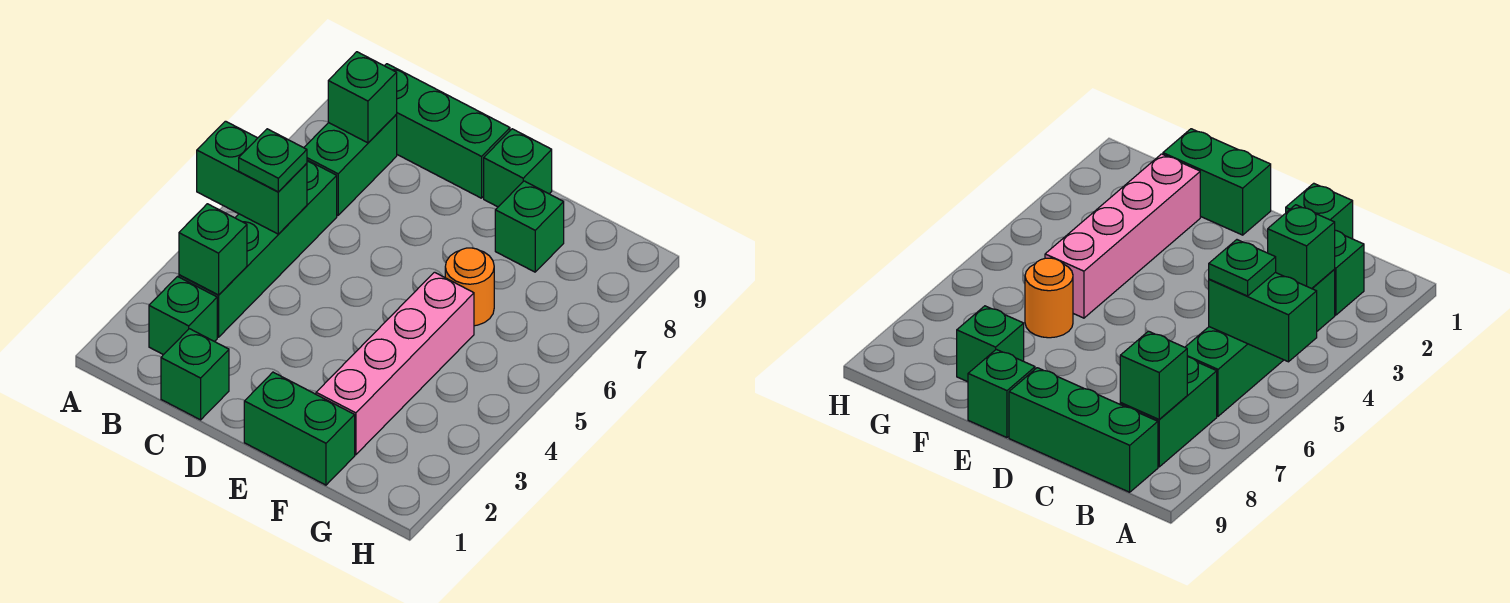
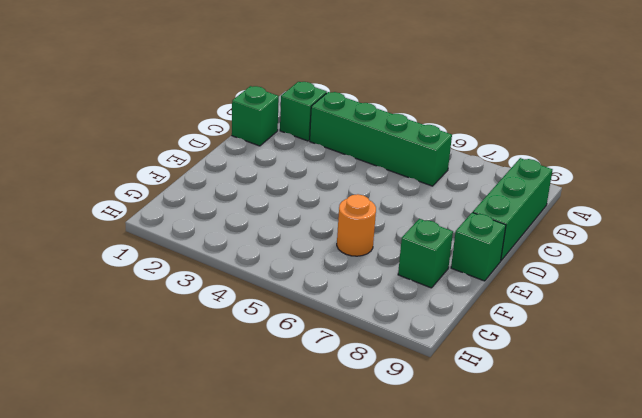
none -> green brick B7:B8 level 1
none -> green brick E1:F1 level 1
none -> pink brick F2:F5 level 1

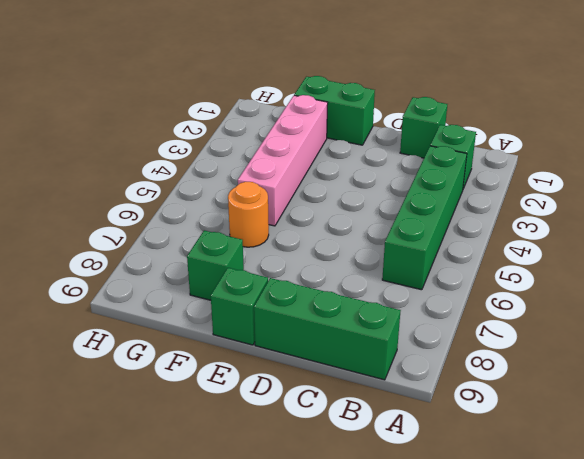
none -> green brick B7:B8 level 1
none -> green brick A5:B5 level 2
none -> green brick B3 level 2

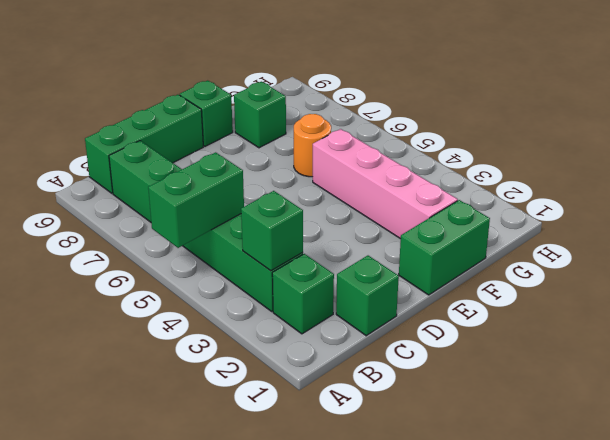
none -> green brick B8 level 2
none -> green plate B5 level 3

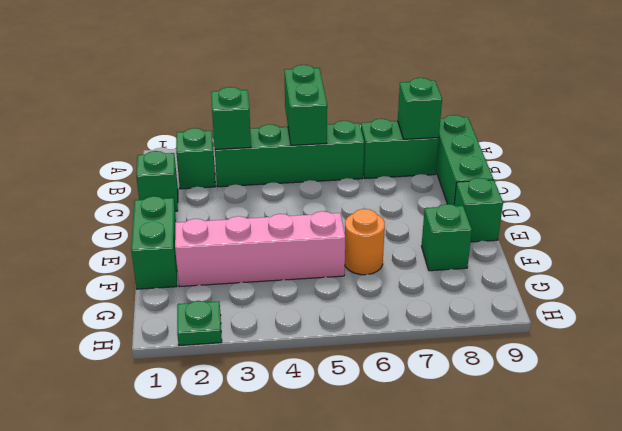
green plate H2 level 1 -> green plate B5 level 3

